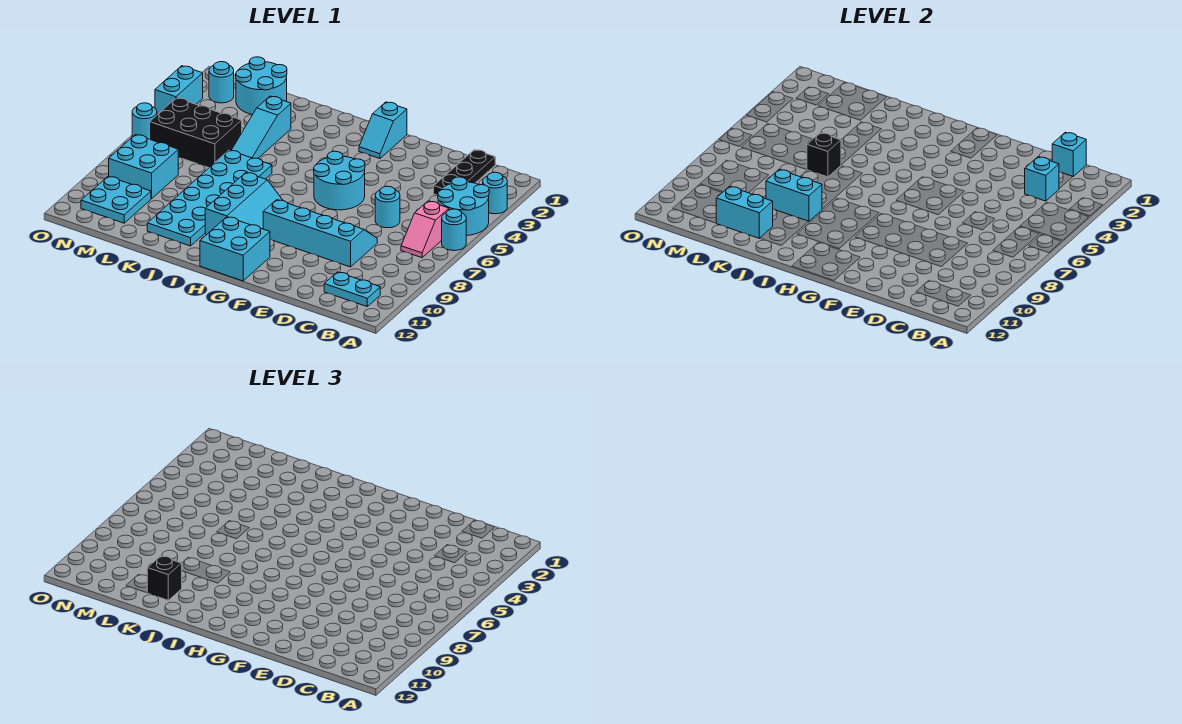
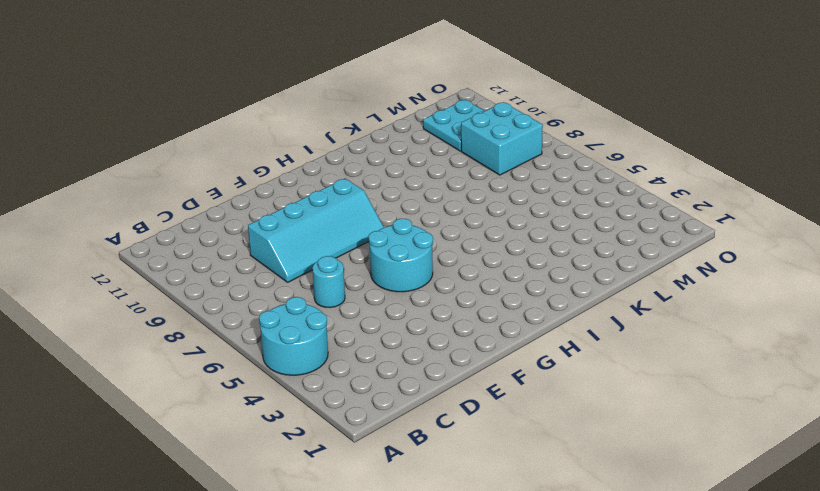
none -> cyan round brick A3 level 1
none -> cyan round brick A6 level 1
none -> pink slope B6:B7 level 1 top 6

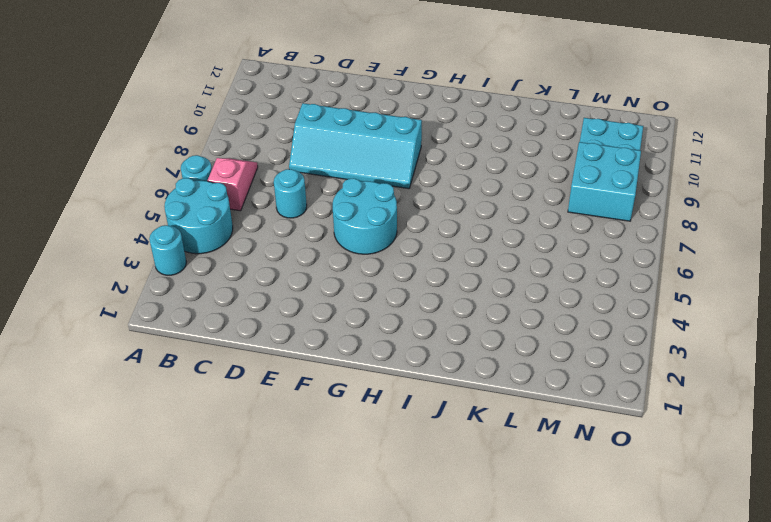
none -> cyan plate B11:C11 level 1
none -> black plate C1:C3 level 1
none -> cyan slope G1:G2 level 1 top 1

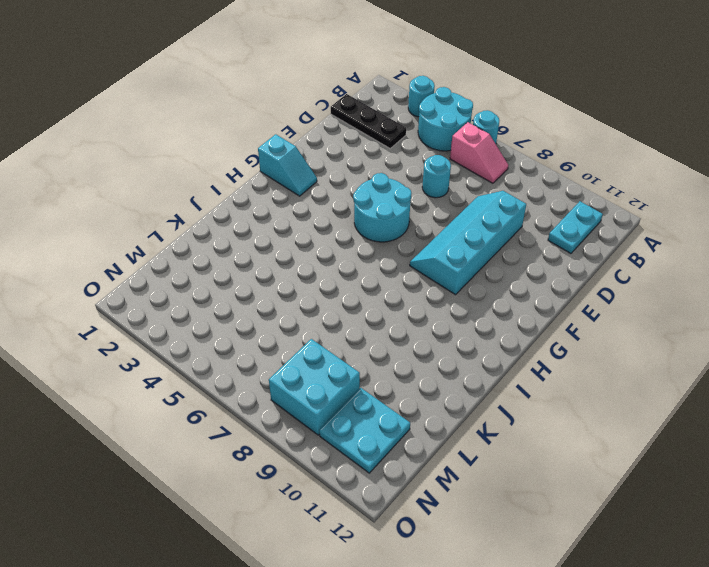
none -> cyan brick G11:H12 level 1
none -> cyan slope H8:I10 level 1 top I
none -> cyan plate J6:K11 level 1

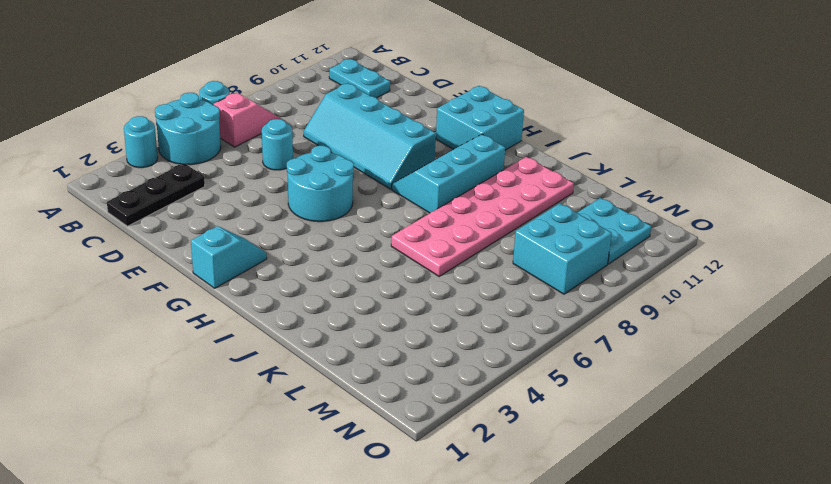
pink plate J6:K11 level 1 -> cyan plate J6:K11 level 1
none -> cyan slope K3:K5 level 1 top 3
none -> cyan round brick L1:M2 level 1
none -> black brick L5:N6 level 1

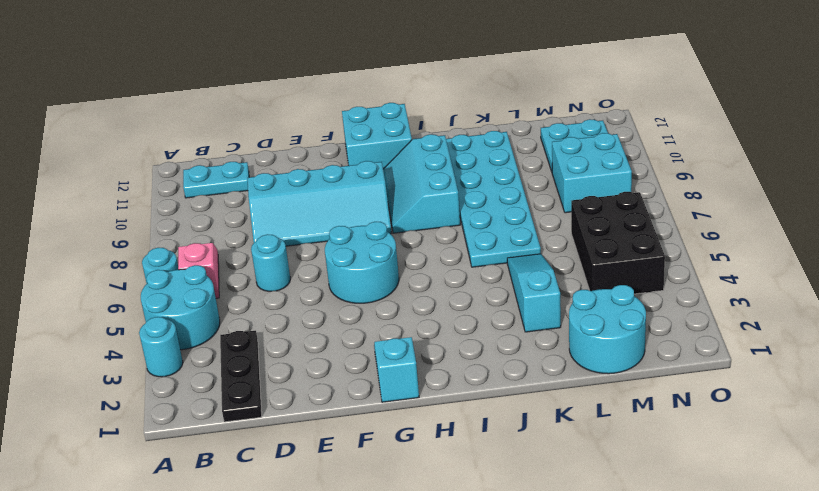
black brick M4:N6 level 1 -> black brick L5:N6 level 1
none -> cyan round brick N2 level 1
none -> cyan brick O3:O4 level 1
none -> cyan round brick O6 level 1

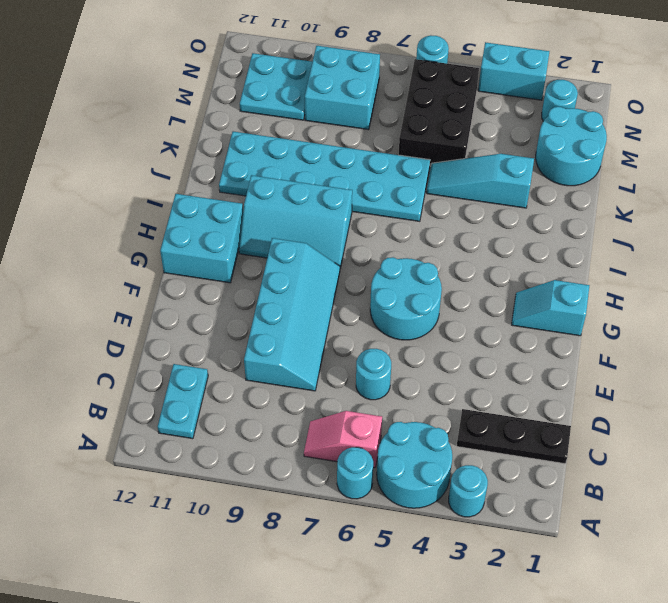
none -> cyan brick C1 level 2
none -> cyan brick C3 level 2
none -> cyan brick J9:K9 level 2

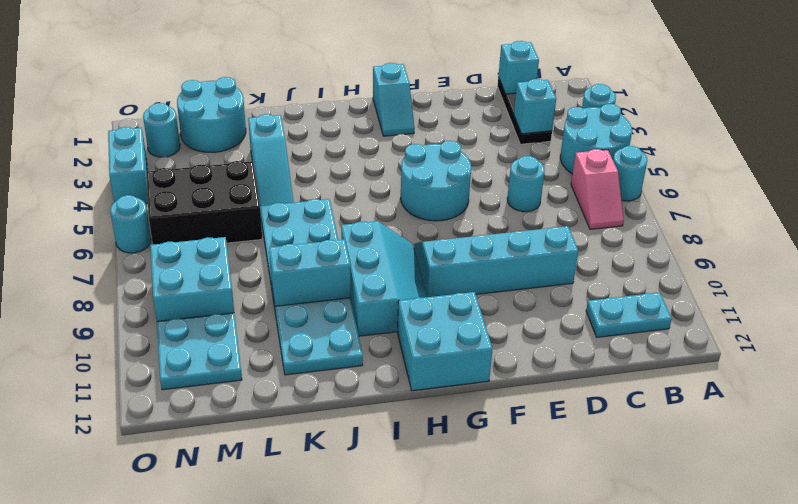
none -> black brick K6 level 2
none -> cyan brick K11:L11 level 2
none -> black brick K11 level 3

